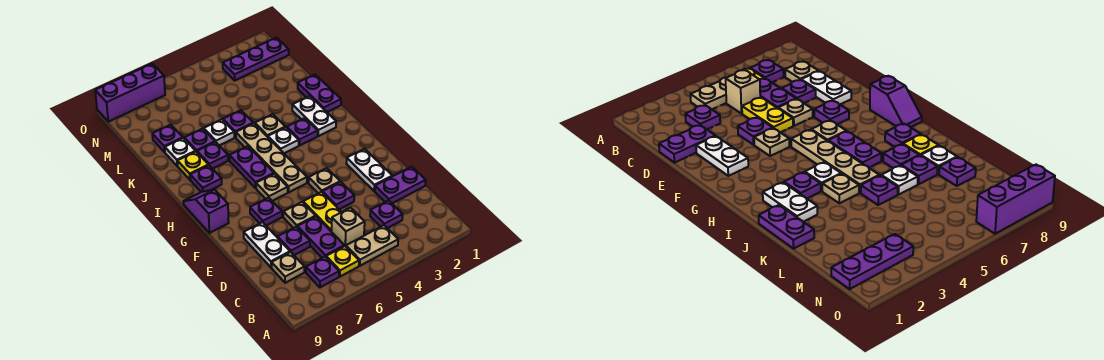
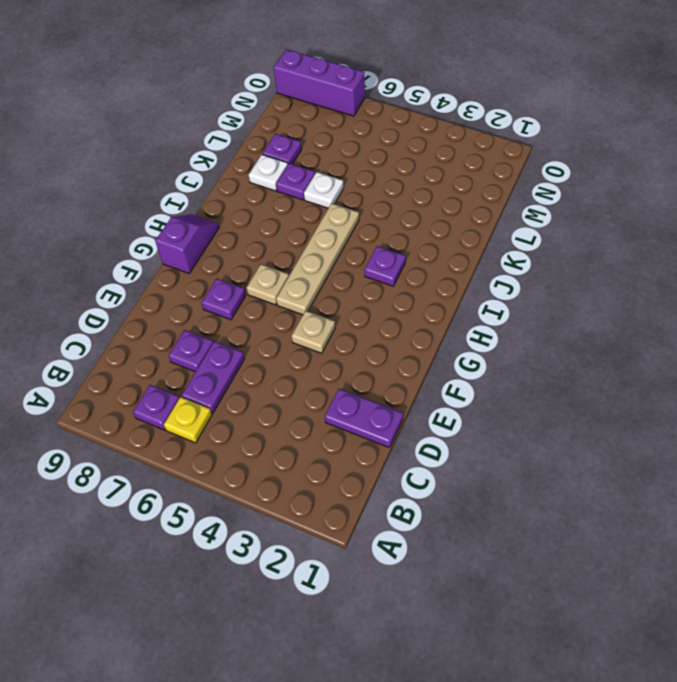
none -> tan plate B4:B5 level 1
none -> purple plate C3 level 1
none -> tan brick C5 level 1
none -> tan plate C8 level 1

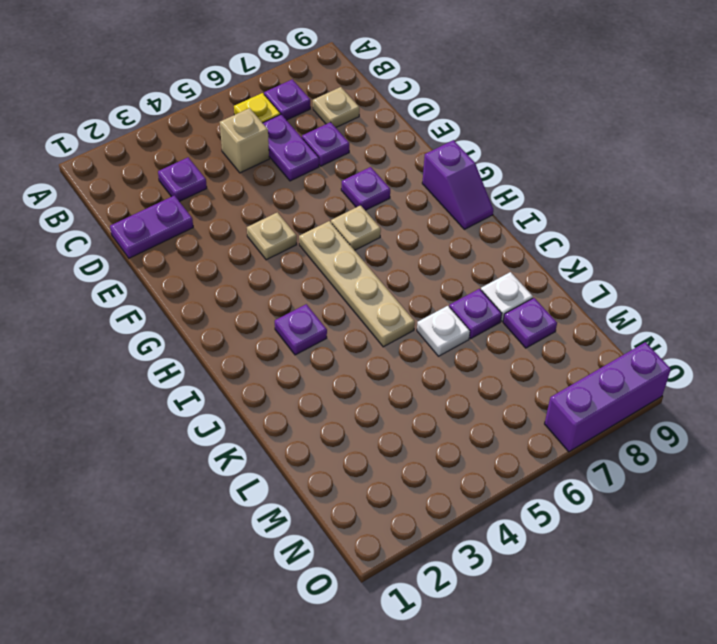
none -> tan plate B4:B5 level 1
none -> yellow plate D5:E5 level 1
none -> white plate D8:E8 level 1
none -> white plate E2:F2 level 1

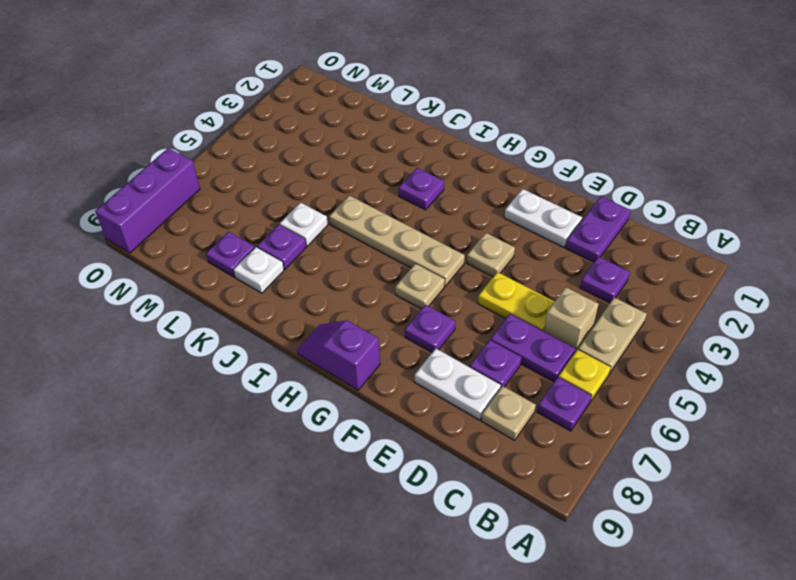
none -> purple plate E4 level 1
none -> tan plate E6 level 1
none -> purple plate H6:I6 level 1
none -> white plate I2:J2 level 1

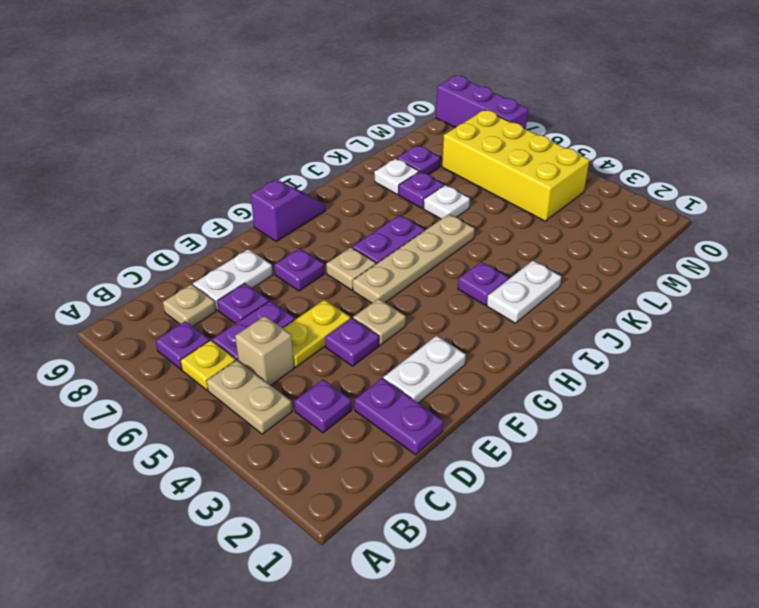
yellow brick M4:N7 level 1 -> none
none -> tan plate E6 level 1
none -> white plate I4 level 1
none -> purple plate I8 level 1
none -> purple plate J1:K1 level 1

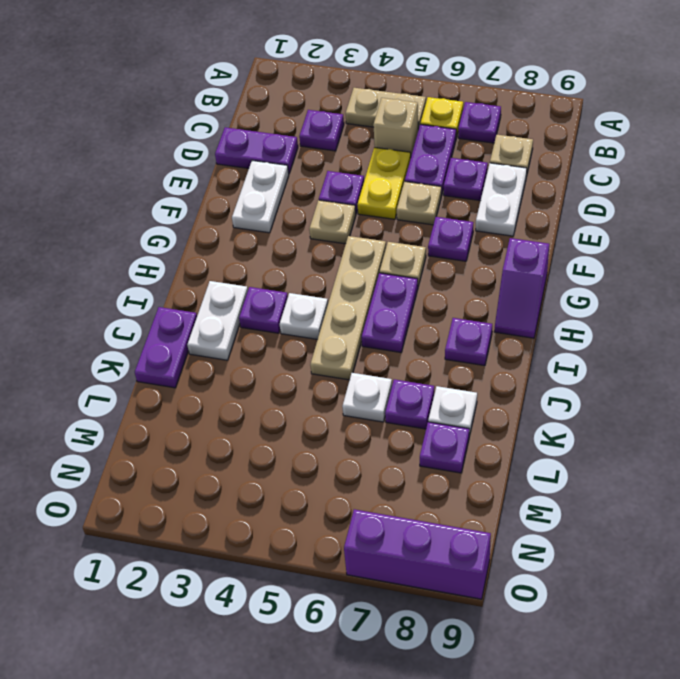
none -> tan plate J4 level 1
none -> purple plate J7 level 1
none -> yellow plate J8 level 1
none -> purple plate K5 level 1

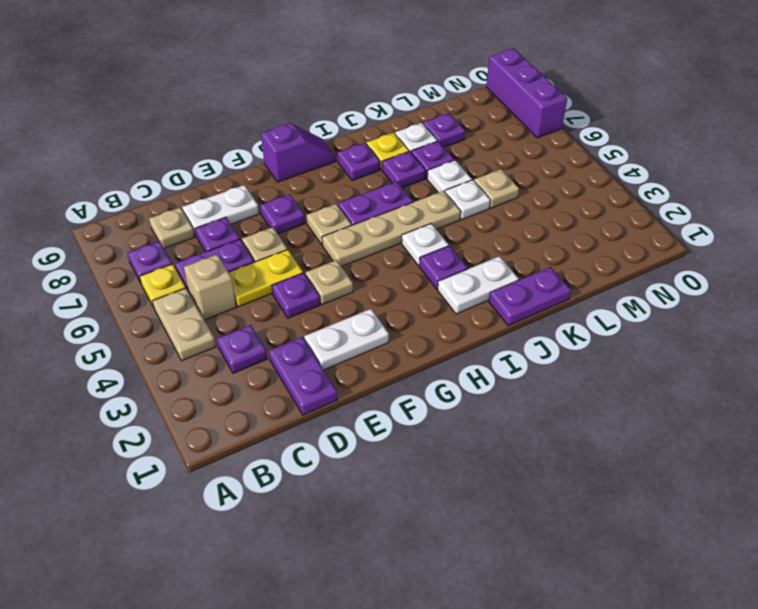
white plate K5 level 1 -> purple plate K5 level 1
tan plate L5 level 1 -> tan plate J4 level 1
none -> purple plate N1:N3 level 1

